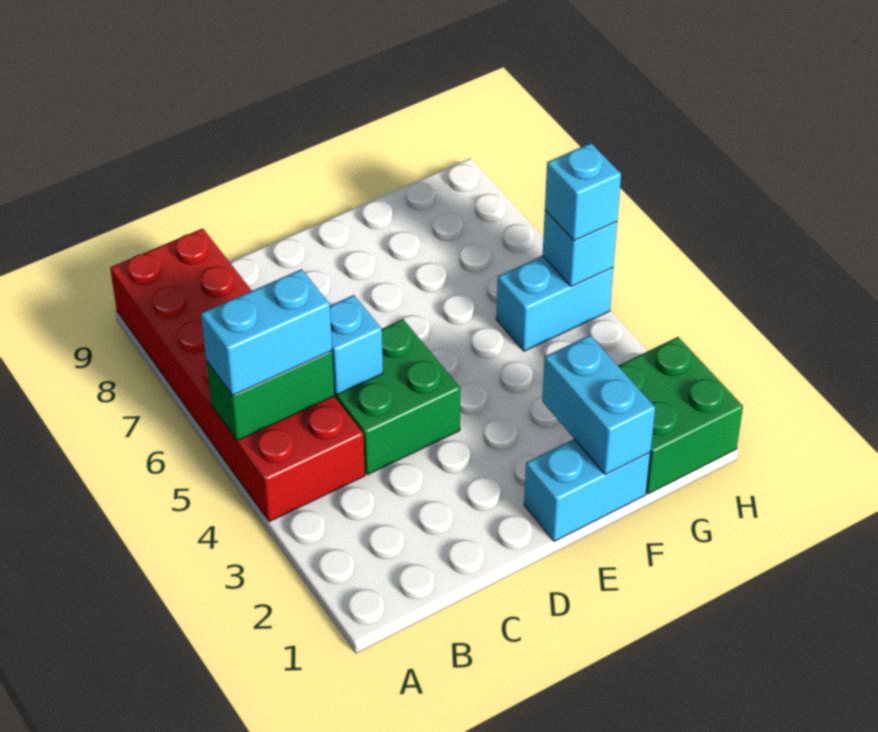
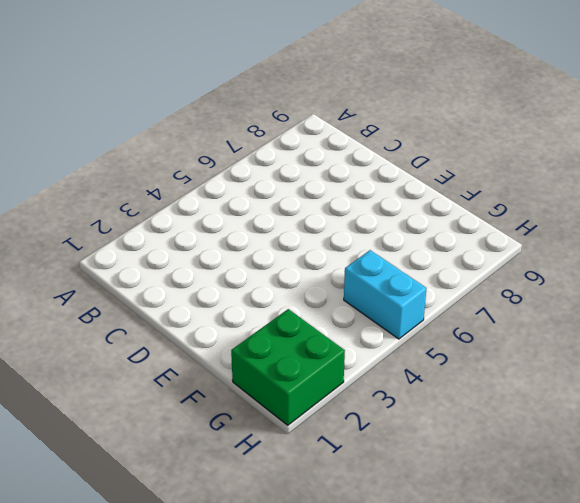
none -> red brick A4:B9 level 1
none -> green brick C4:D5 level 1

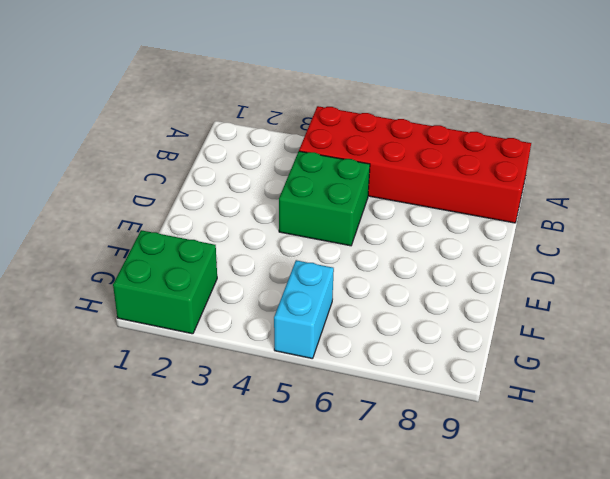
none -> cyan brick E1:F1 level 1
none -> green brick A5:B5 level 2

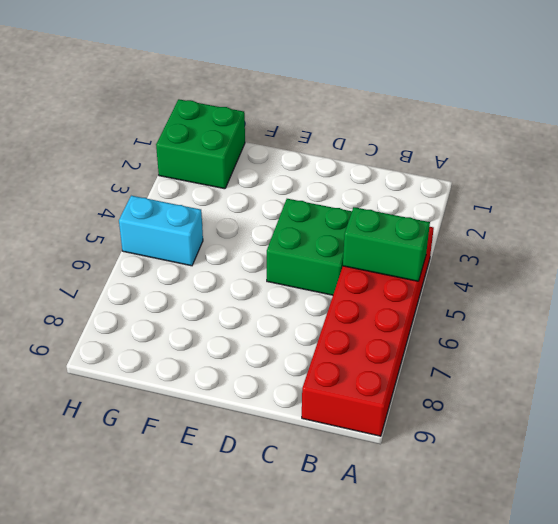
none -> cyan brick E1:F1 level 1
none -> cyan brick C5 level 2

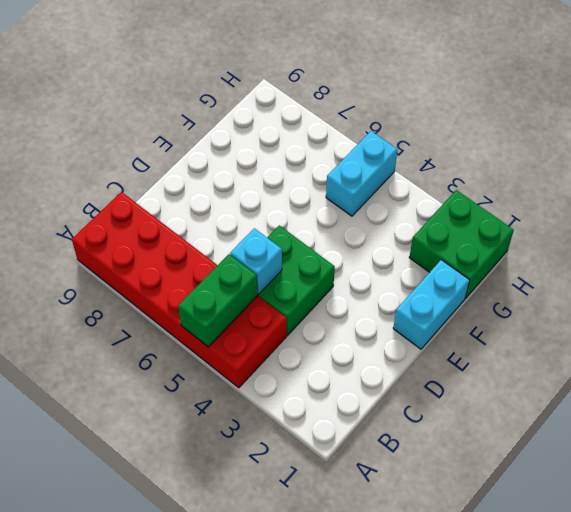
none -> cyan brick F1:F2 level 2
none -> cyan brick H5 level 2

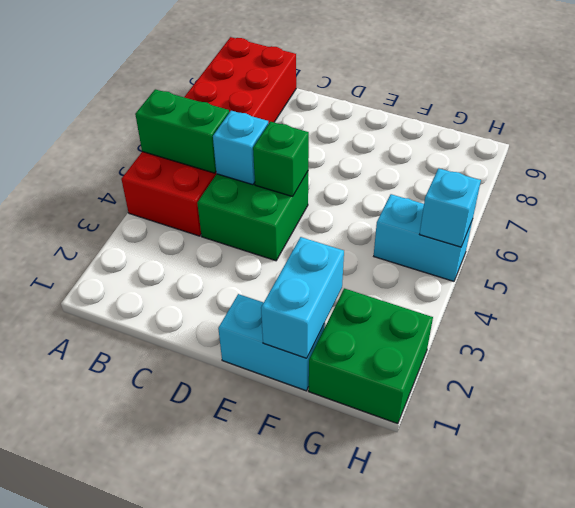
green brick D5 level 2 -> none
none -> cyan brick A5:B5 level 3
none -> cyan brick H5 level 3

